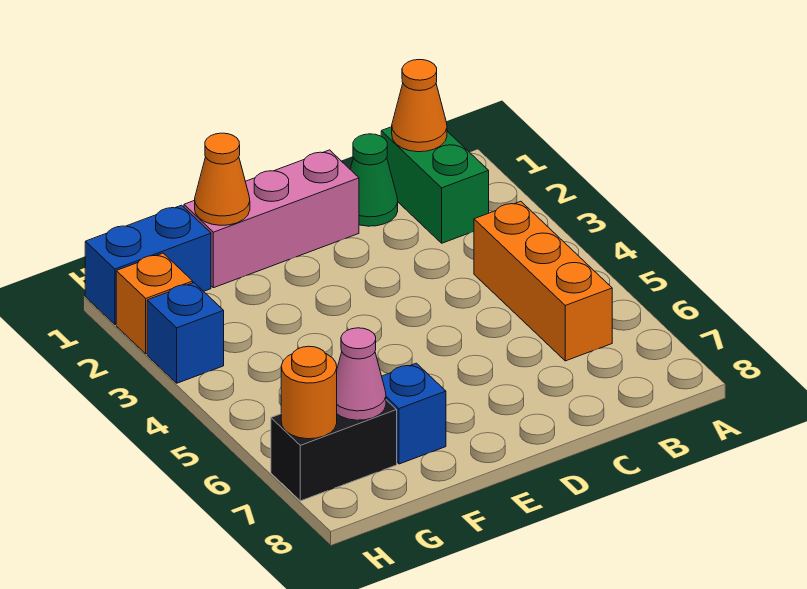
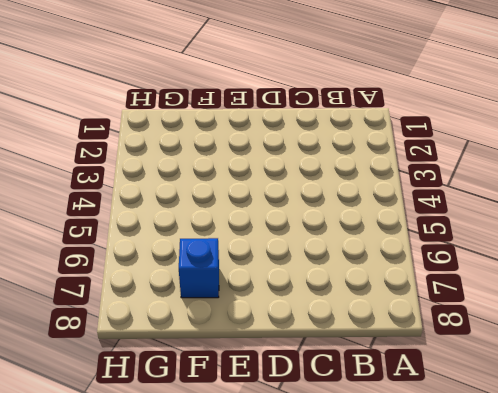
none -> green brick B1:B2 level 1
none -> orange brick B4:B6 level 1
none -> green cone C1 level 1

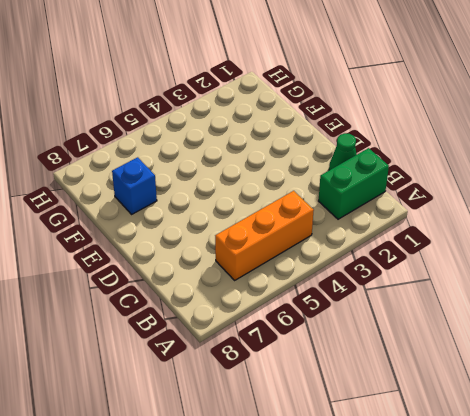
none -> pink brick D1:F1 level 1
none -> blue brick G1:H1 level 1
none -> black brick G7:H7 level 1

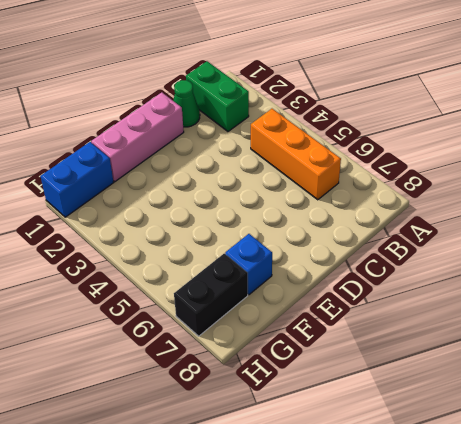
none -> orange brick H2 level 1
none -> blue brick H3 level 1
none -> orange cone B1 level 2

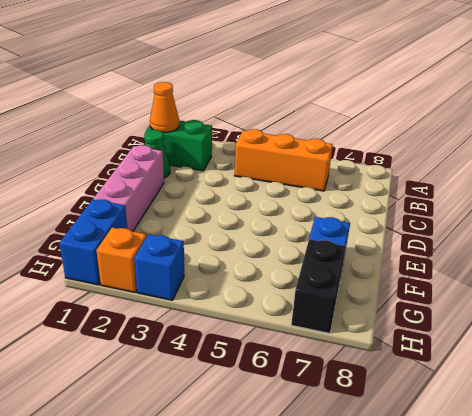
none -> orange cone F1 level 2
none -> pink cone G7 level 2
none -> orange round brick H7 level 2

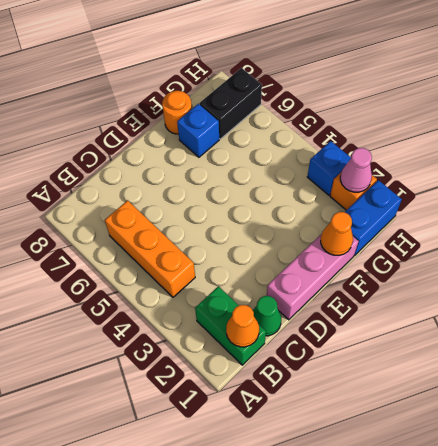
orange round brick F8 level 1 -> orange round brick H7 level 2
pink cone H2 level 2 -> pink cone G7 level 2

